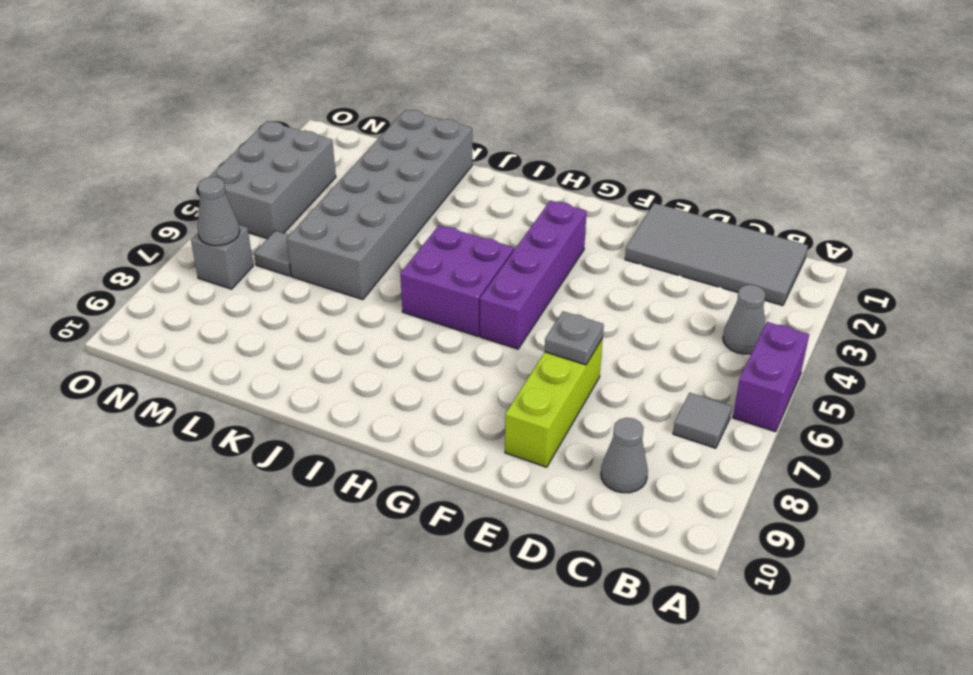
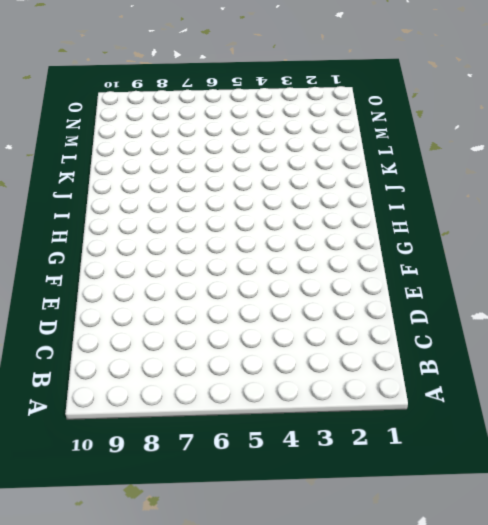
none -> purple brick A5:A6 level 1
none -> grey tile B1:E2 level 1
none -> grey cone B4 level 1

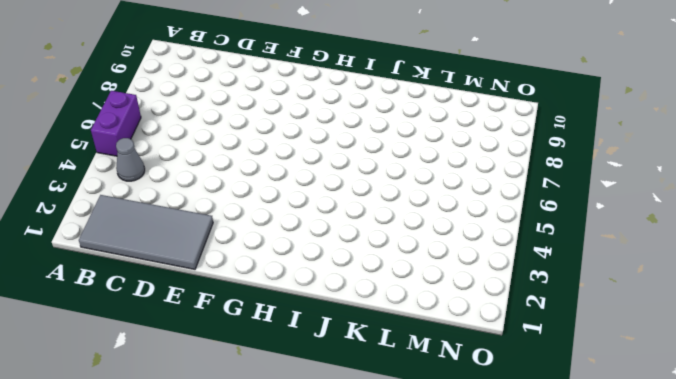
none -> grey tile B7 level 1
none -> grey cone C9 level 1
none -> lime brick E7:E9 level 1

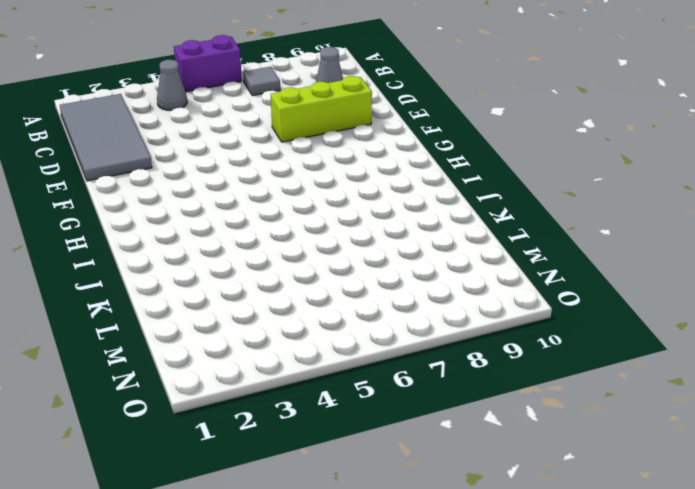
none -> purple brick G3:G6 level 1
none -> purple brick H5:I6 level 1
none -> grey brick K1:L6 level 1

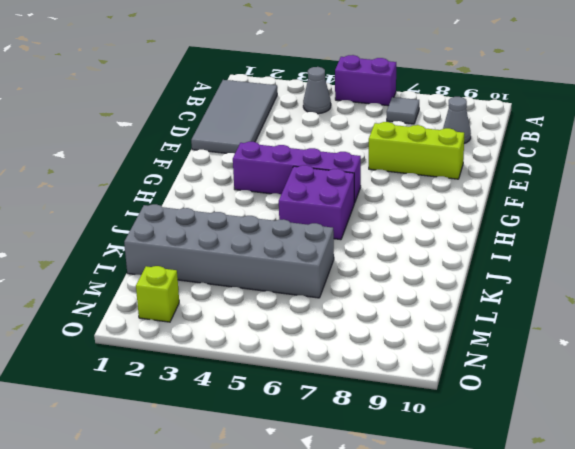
lime brick N2 level 1 -> none
none -> grey tile M6 level 1
none -> grey brick N3:O5 level 1
none -> grey brick N7 level 1

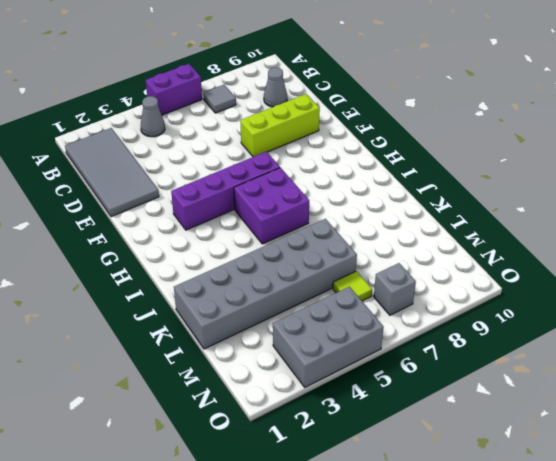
lime tile M6 level 1 -> grey tile M6 level 1
none -> grey plate E7 level 2
none -> grey cone N7 level 2

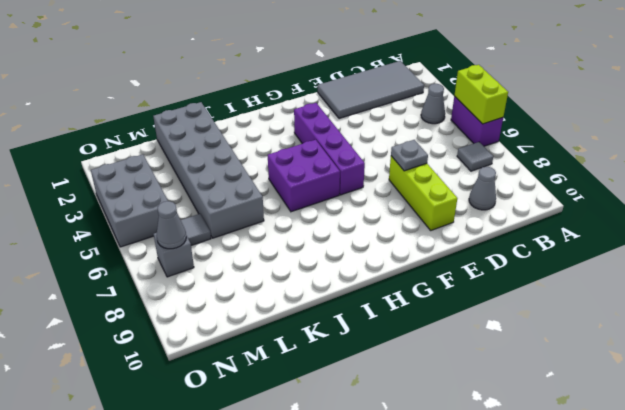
lime brick A5:A6 level 2 -> none

